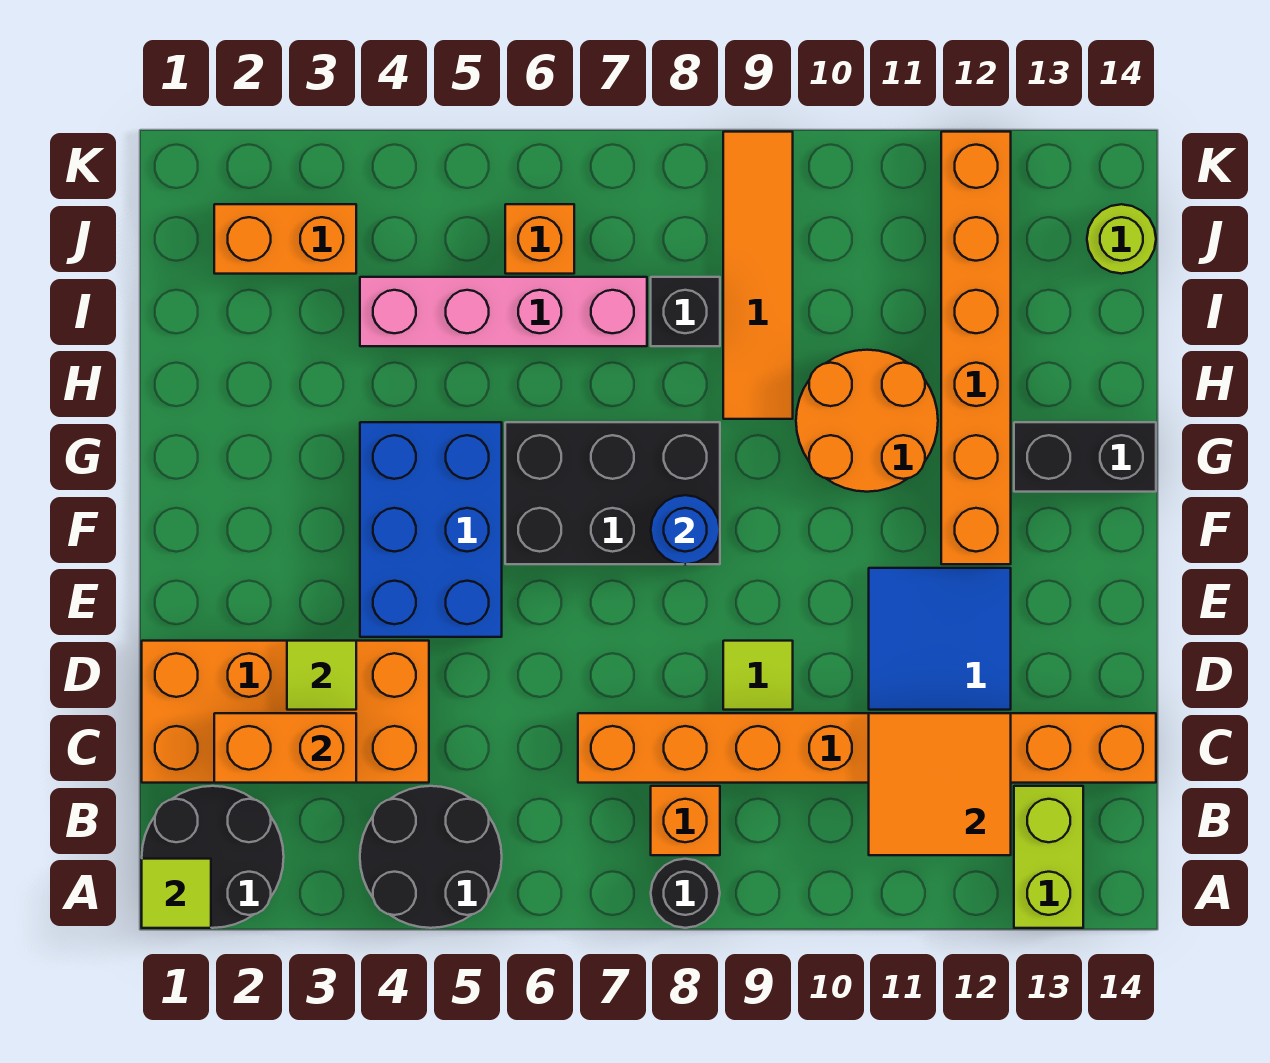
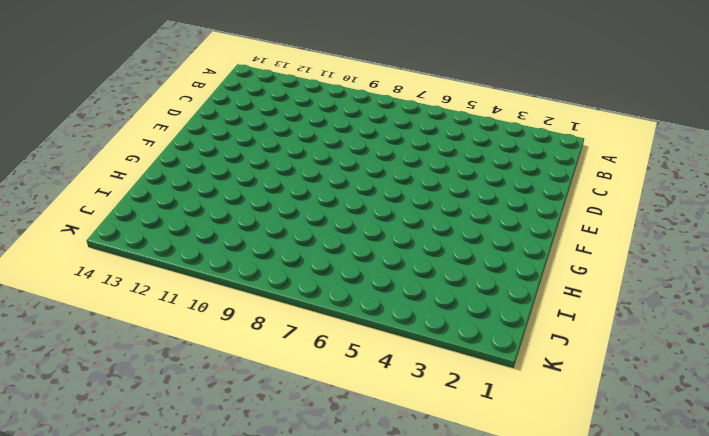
none -> black round brick A1:B2 level 1
none -> black round brick A4:B5 level 1
none -> black round brick A8 level 1

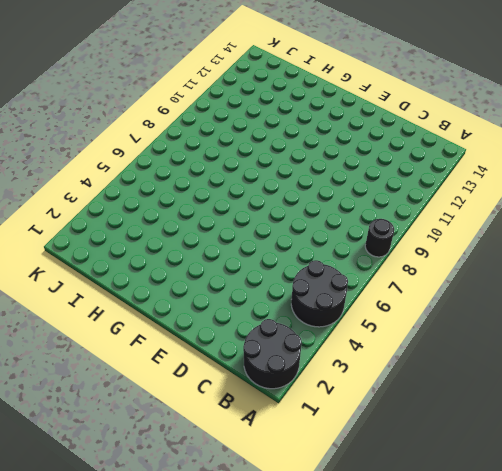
none -> lime brick A13:B13 level 1
none -> orange brick B8 level 1
none -> orange brick C1:D4 level 1

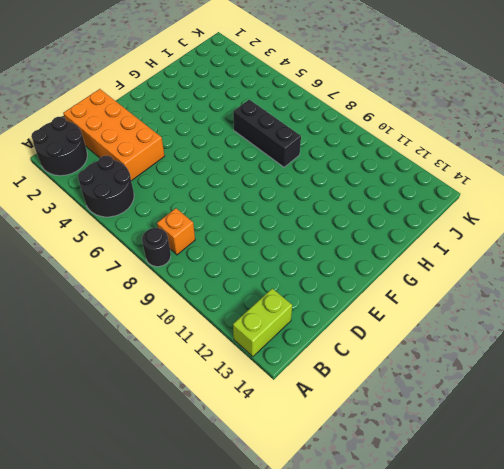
black brick H6:H8 level 1 -> none
none -> orange brick C7:C14 level 1
none -> lime tile D9 level 1
none -> blue tile D11:E12 level 1

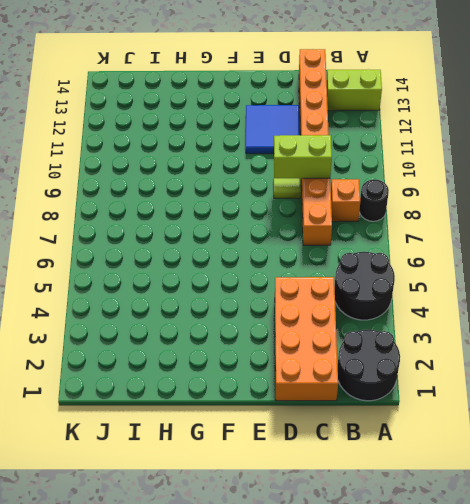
lime brick C9:D9 level 2 -> none
none -> blue brick E4:G5 level 1
none -> black brick F6:G8 level 1
none -> orange brick F12:K12 level 1

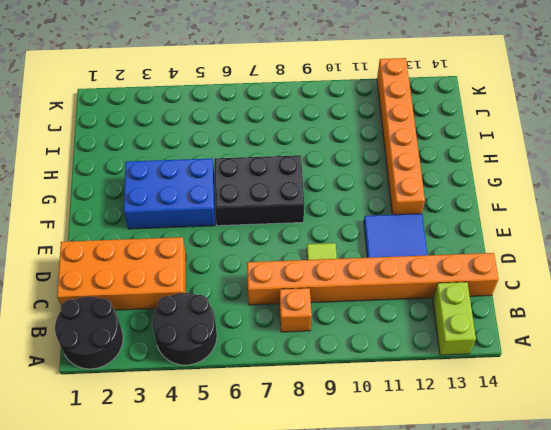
blue brick F3:G5 level 1 -> blue brick E4:G5 level 1
none -> black round brick A8 level 1
none -> orange round brick G10:H11 level 1
none -> black brick G13:G14 level 1

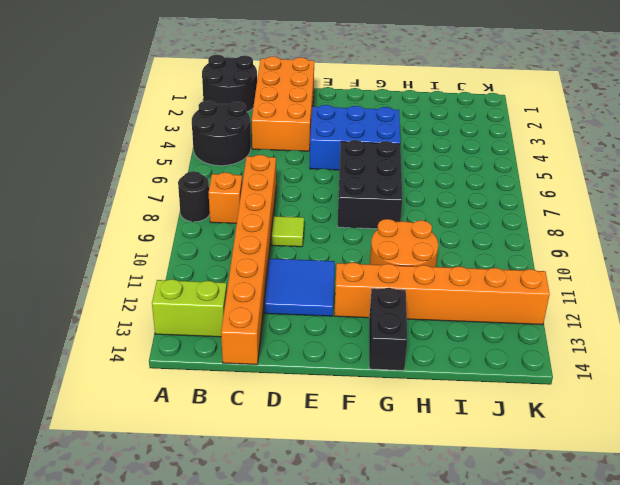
none -> orange tile H9:K9 level 1
none -> pink brick I4:I7 level 1
none -> black brick I8 level 1

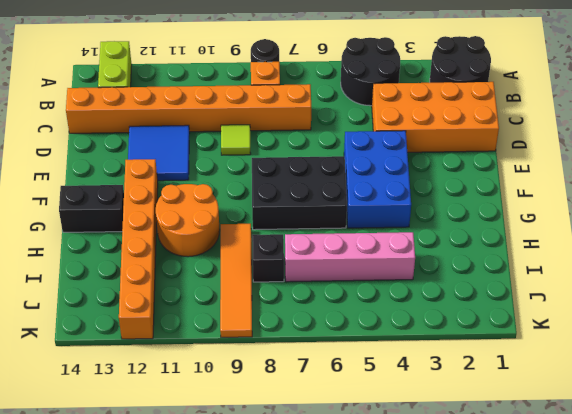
none -> orange brick J2:J3 level 1
none -> orange brick J6 level 1
none -> lime round brick J14 level 1

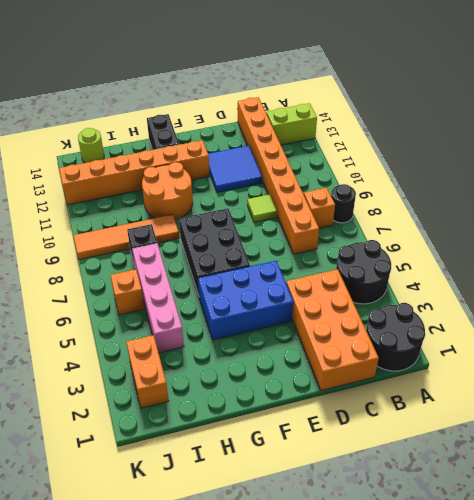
none -> lime tile A1 level 2
none -> orange tile B11:C12 level 2
none -> orange brick C2:C3 level 2

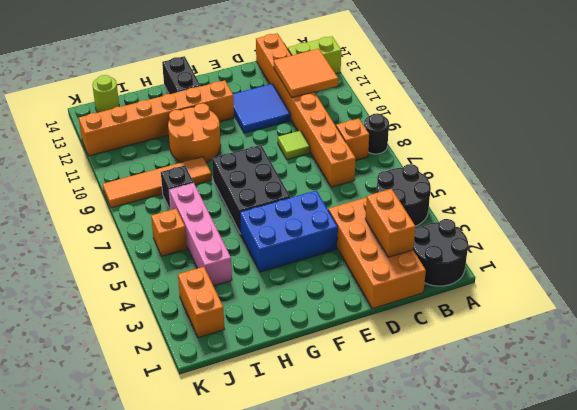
none -> lime tile A1 level 2
none -> lime tile D3 level 2
none -> blue round brick F8 level 2

